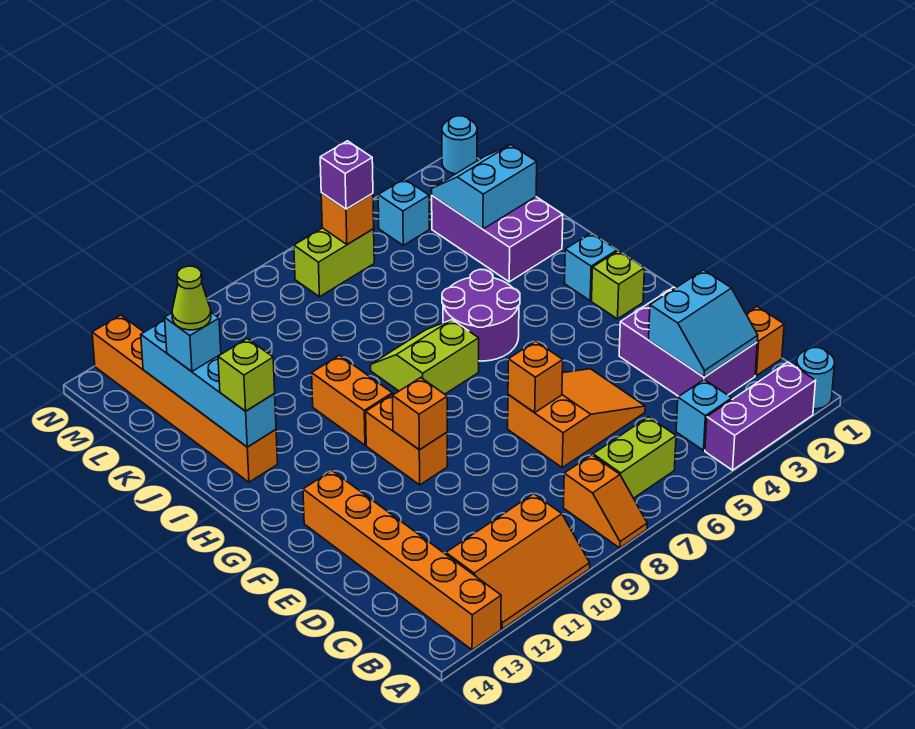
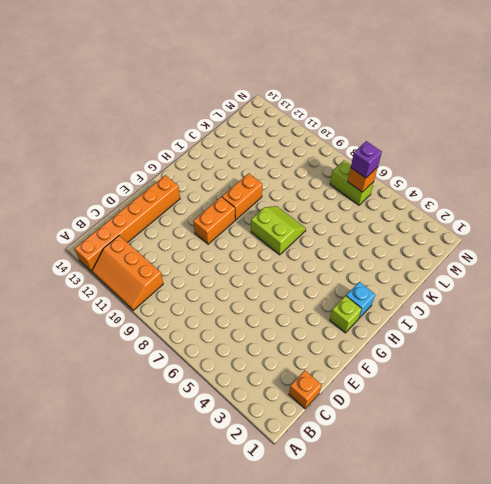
none -> cyan round brick A1 level 1
none -> purple brick A2:A4 level 1
none -> orange slope A8:B8 level 1 top B
none -> cyan brick B4 level 1

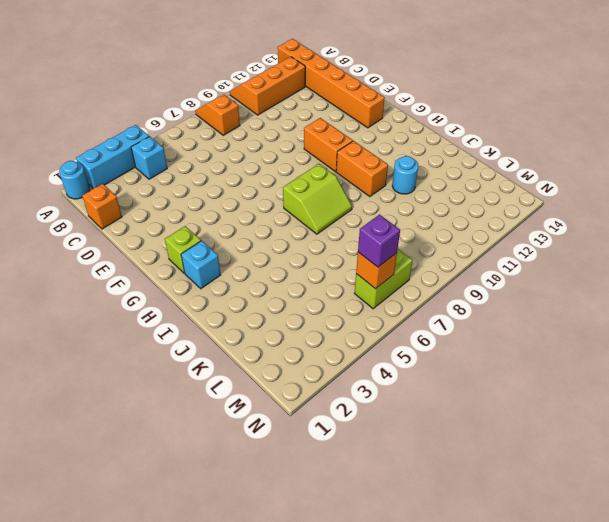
cyan brick A2:A4 level 1 -> purple brick A2:A4 level 1
cyan round brick J11 level 1 -> cyan round brick N1 level 1
none -> lime brick B6:B7 level 1
none -> purple brick C2:E3 level 1
none -> orange slope D5:E7 level 1 top 7
none -> purple round brick H5:I6 level 1

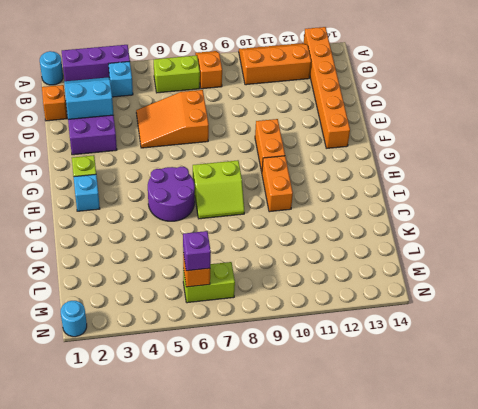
none -> orange brick I13:N13 level 1
none -> purple brick J2:L3 level 1
none -> cyan brick M4 level 1
none -> orange brick E7 level 2

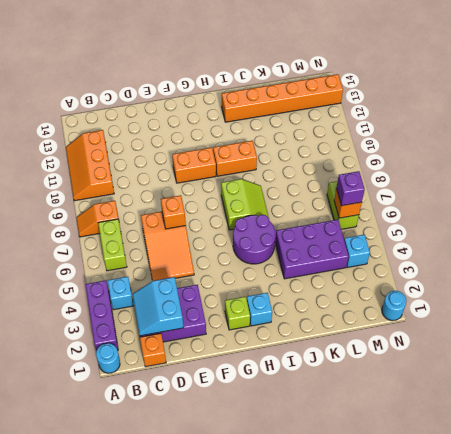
purple brick J4:L5 level 1 -> purple brick J2:L3 level 1
none -> orange brick A13:F13 level 1
none -> orange brick F10 level 2
none -> cyan brick I13:L13 level 2
none -> cyan slope K2:L3 level 2 top K

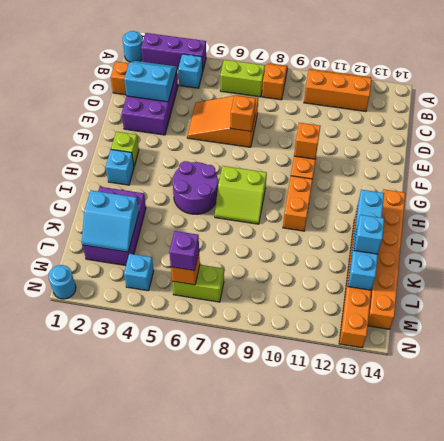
orange brick H14:M14 level 1 -> orange brick A13:F13 level 1
none -> lime brick I13 level 3
none -> lime cone K13 level 4

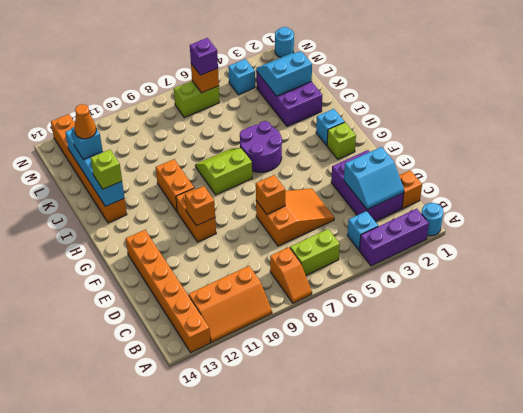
orange cone K13 level 4 -> lime cone K13 level 4

